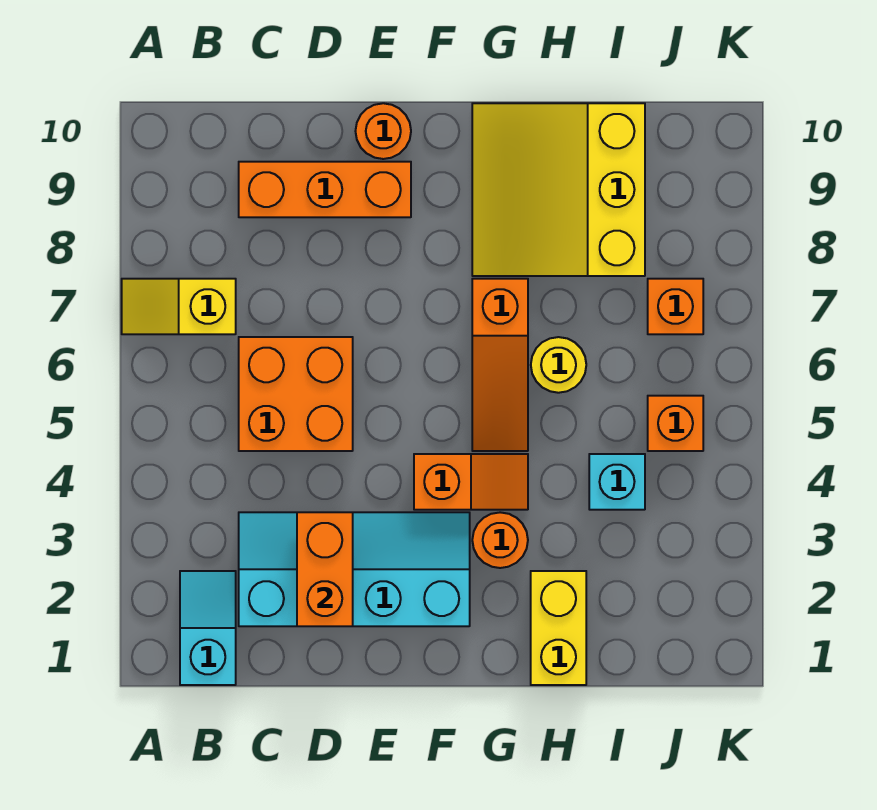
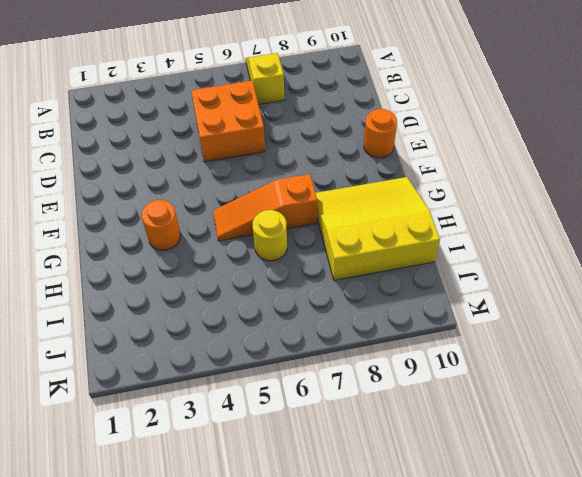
none -> cyan slope B1:B2 level 1 top 1
none -> cyan slope C2:F3 level 1 top 2
none -> orange brick C9:E9 level 1

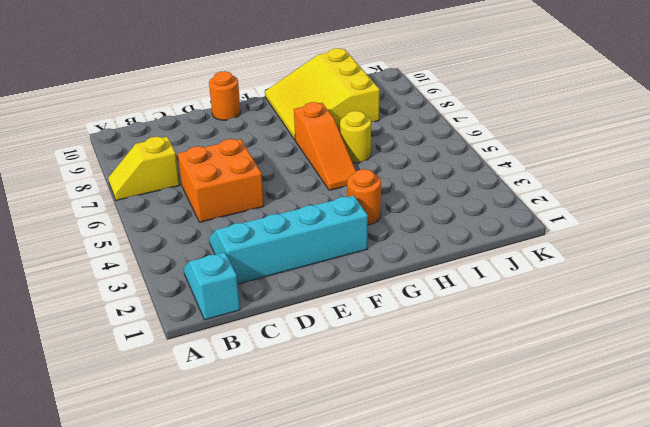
none -> orange brick C9:E9 level 1
none -> orange slope F4:G4 level 1 top F
none -> yellow brick H1:H2 level 1

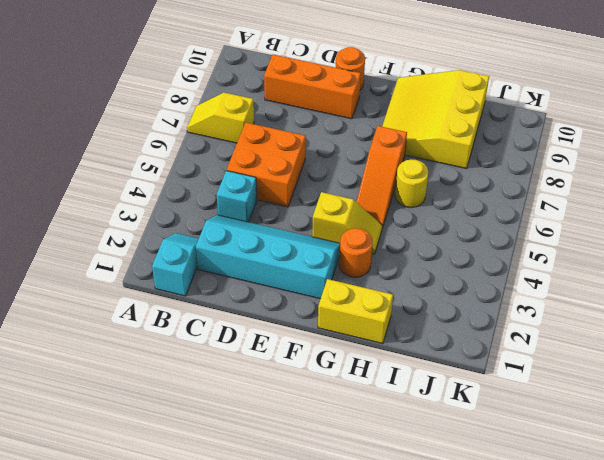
cyan brick C4 level 1 -> cyan brick I4 level 1
yellow slope F4:G4 level 1 top F -> orange slope F4:G4 level 1 top F
yellow brick G1:H1 level 1 -> yellow brick H1:H2 level 1
none -> orange brick J5 level 1
none -> orange brick J7 level 1
none -> orange brick D2:D3 level 2

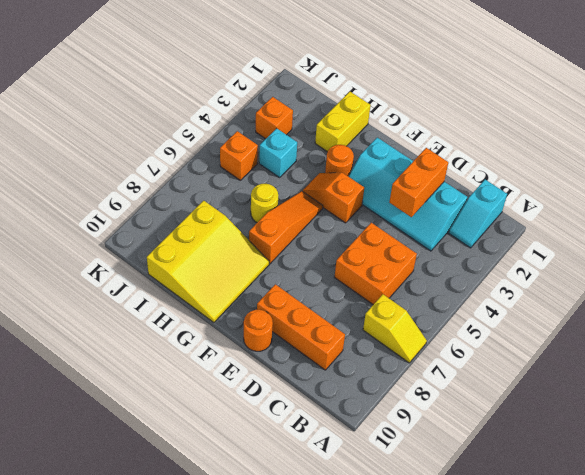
orange brick J3 level 1 -> orange brick J7 level 1

